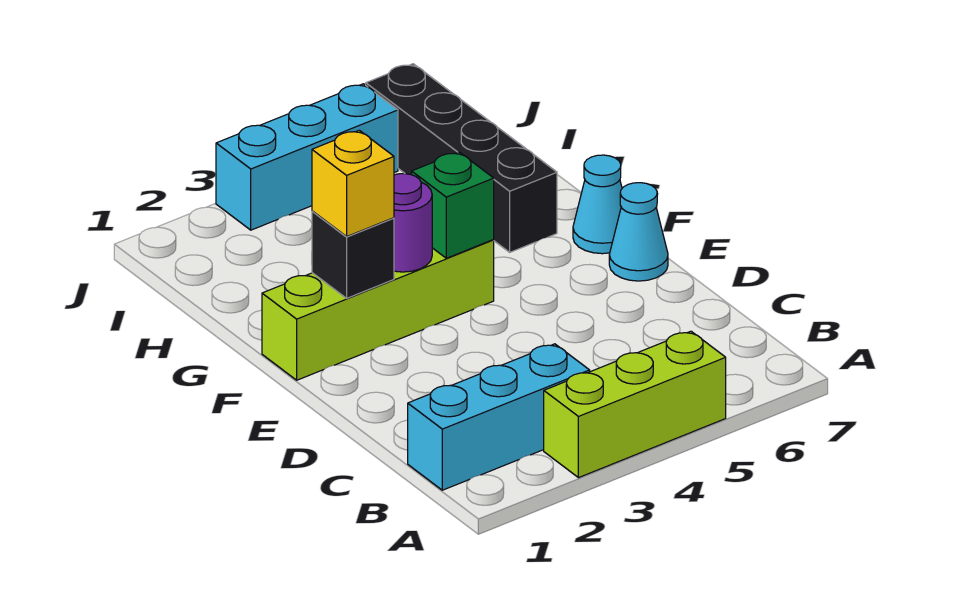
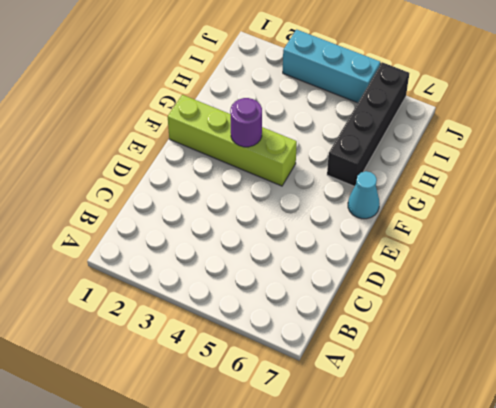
none -> lime brick A3:A5 level 1
none -> cyan brick B1:B3 level 1

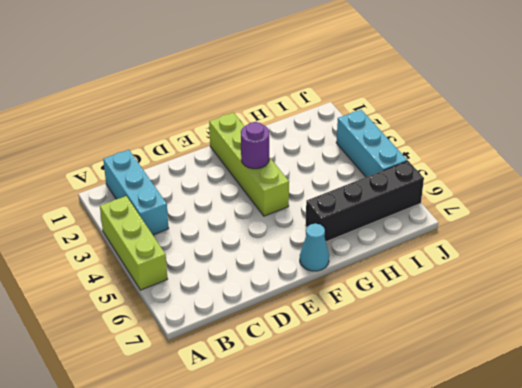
none -> cyan cone E7 level 1
none -> black brick F2 level 2

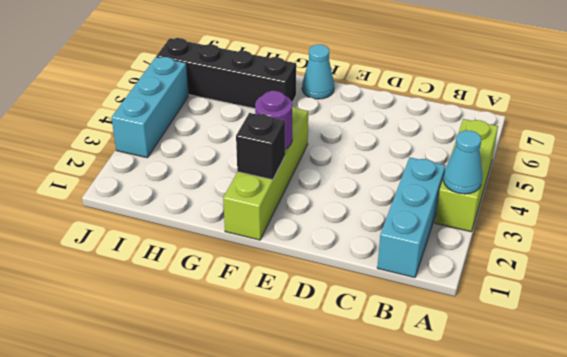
cyan cone A3 level 2 -> cyan cone E7 level 1
none -> green brick F4 level 2
none -> yellow brick F2 level 3

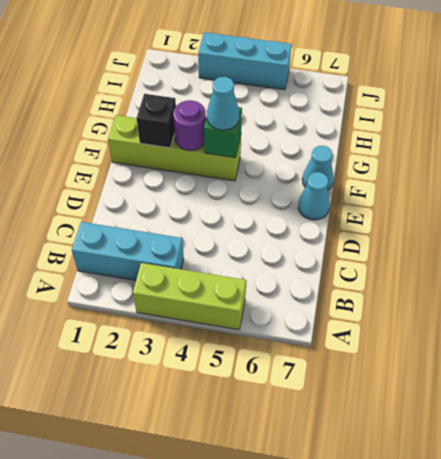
cyan cone F4 level 3 -> none
none -> black brick G6:J6 level 1
none -> yellow brick F2 level 3

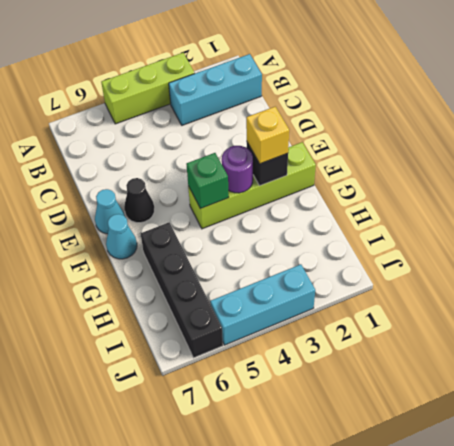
black cone E6 level 1 -> none

